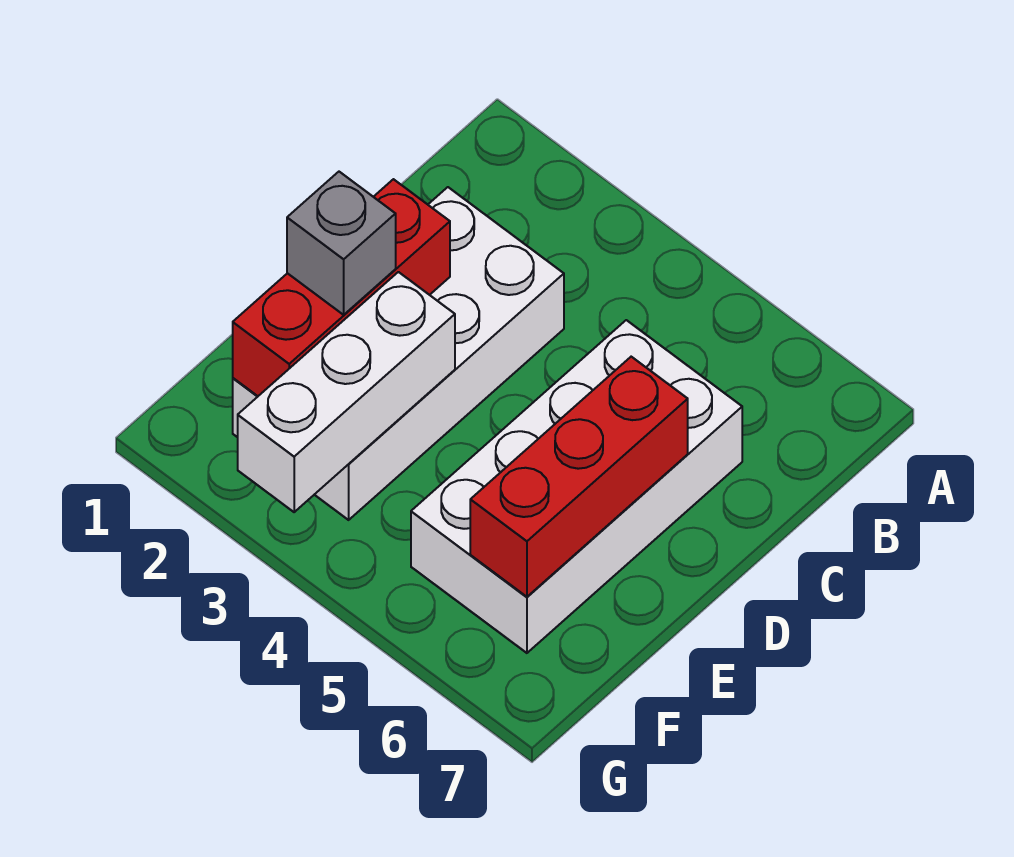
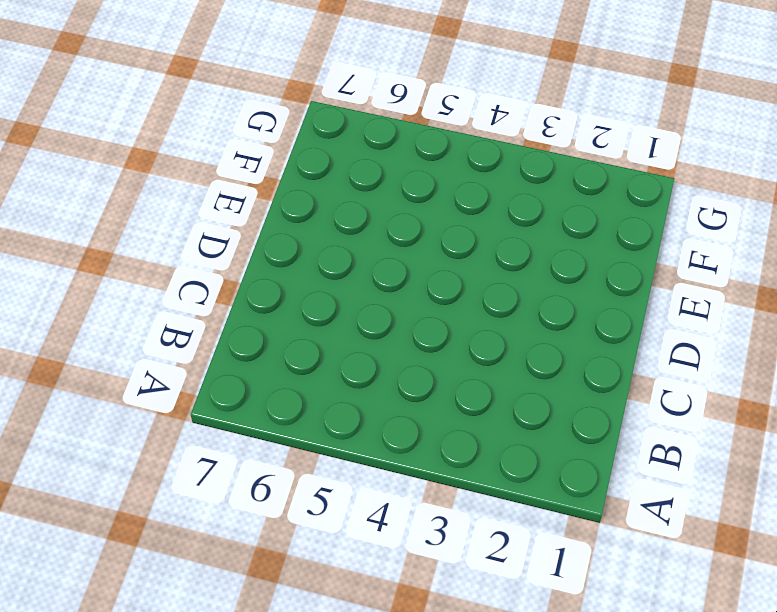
none -> white brick C2:F3 level 1
none -> white brick C5:F6 level 1

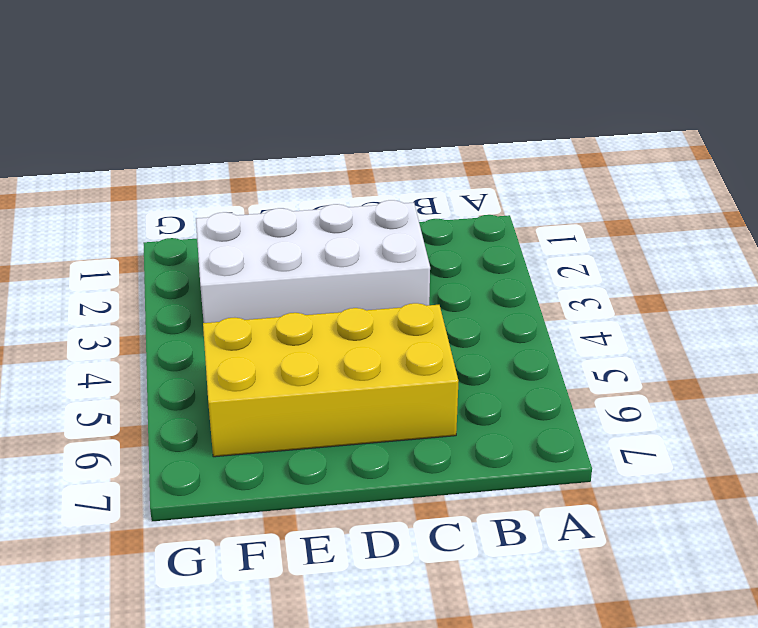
yellow brick C5:F6 level 1 -> white brick C5:F6 level 1
none -> red brick D2:F2 level 2
none -> red brick D6:F6 level 2

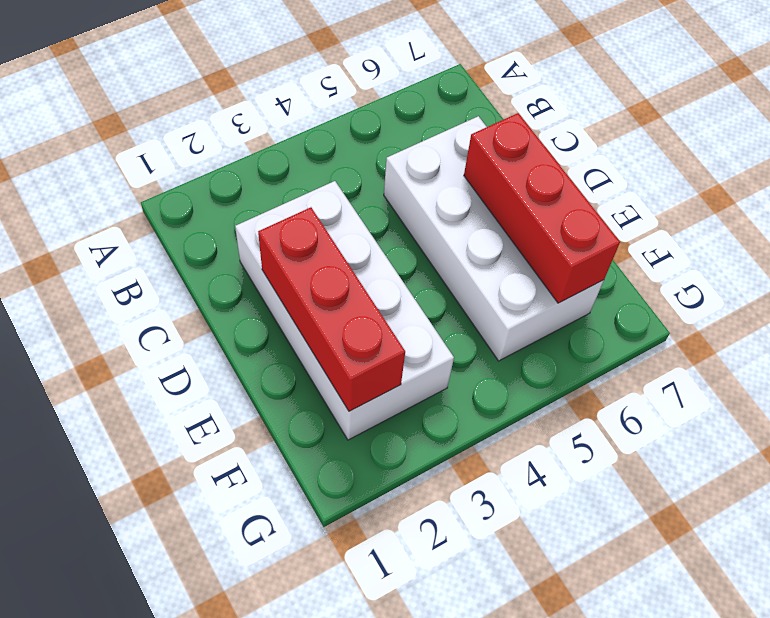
none -> white brick E3:G3 level 2
none -> grey brick E2 level 3

